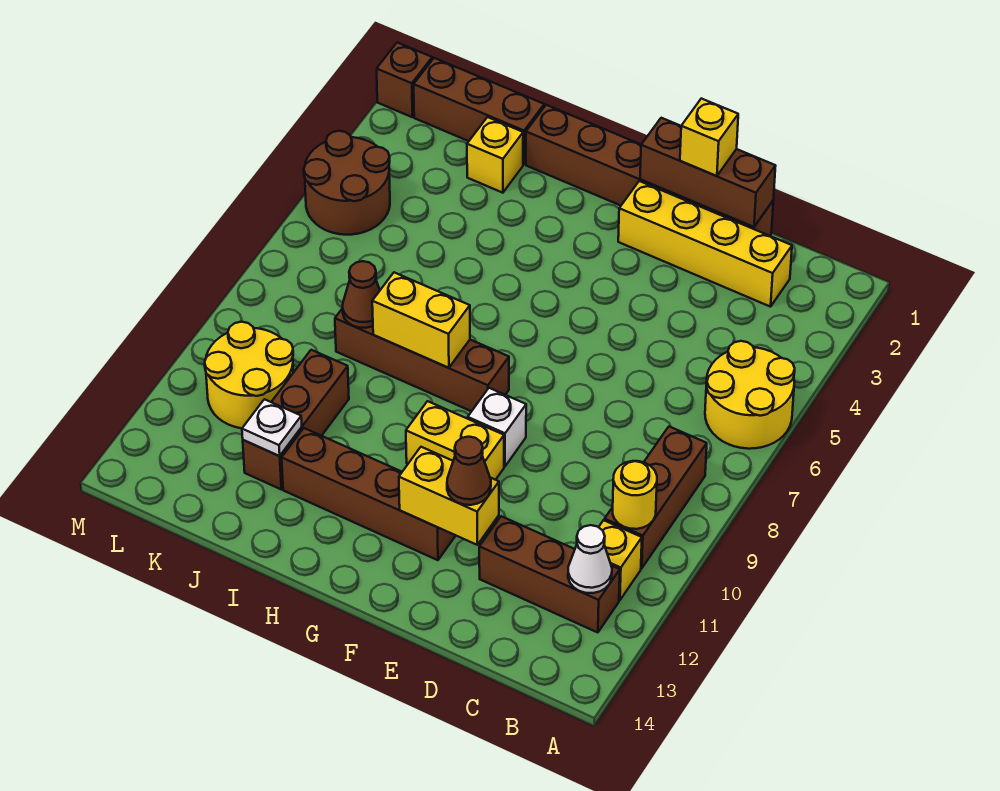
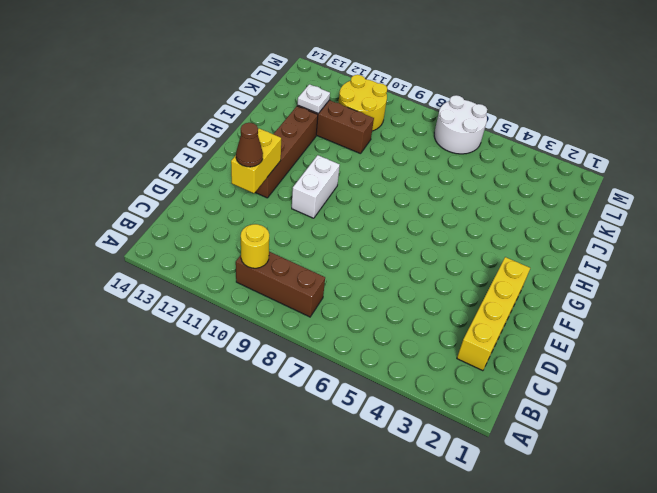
white brick F10:G10 level 1 -> yellow brick F10:G10 level 1
white round brick L6:M7 level 1 -> none
none -> yellow round brick A5:B6 level 1
none -> yellow brick B11 level 1
none -> brown brick B12:D12 level 1

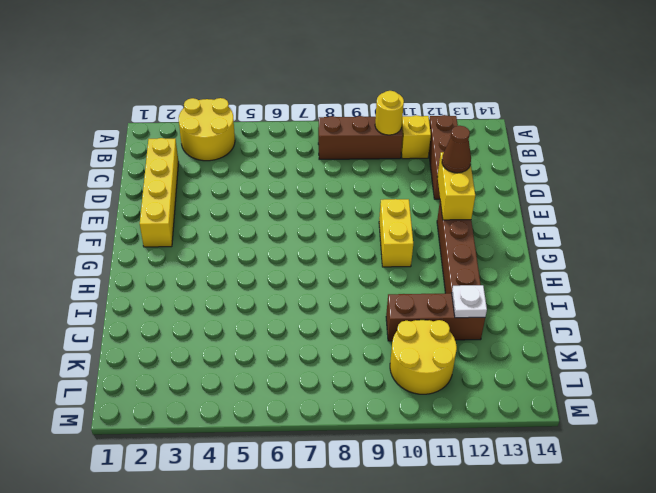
yellow round brick A3:B4 level 1 -> yellow round brick A5:B6 level 1
none -> brown brick D1:I1 level 1
none -> white brick F9 level 1
none -> brown brick G8:J8 level 1

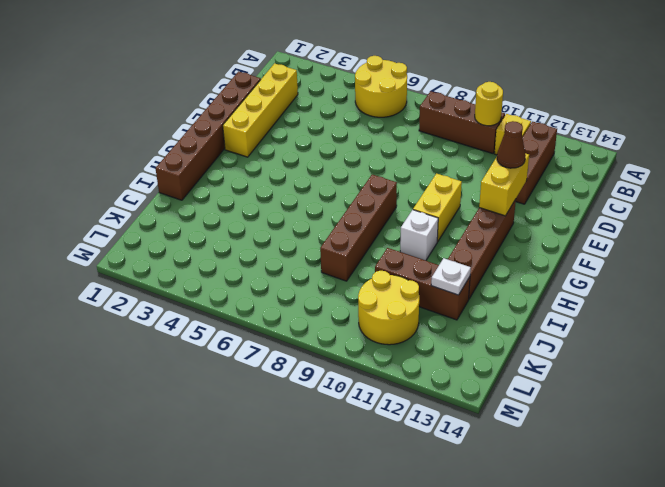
white brick H10 level 1 -> white brick F9 level 1
none -> brown brick J1:L1 level 1
none -> yellow brick J2 level 1
none -> brown round brick L4:M5 level 1

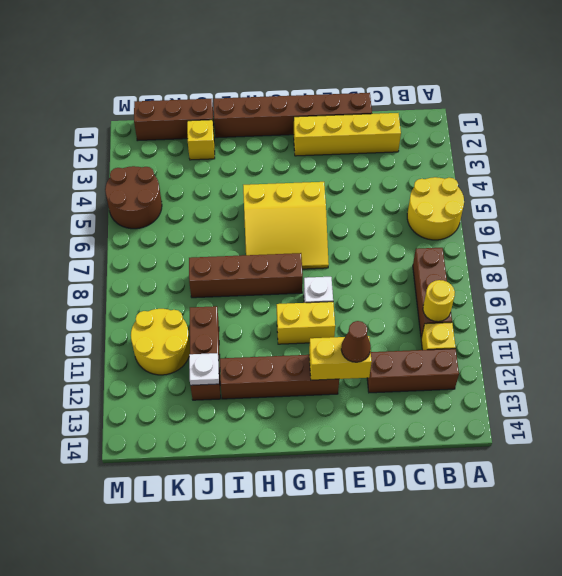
yellow slope F5:H7 level 1 top 5 -> none
none -> brown brick M1 level 1
none -> white cone B12 level 2
none -> brown brick D1:F1 level 2

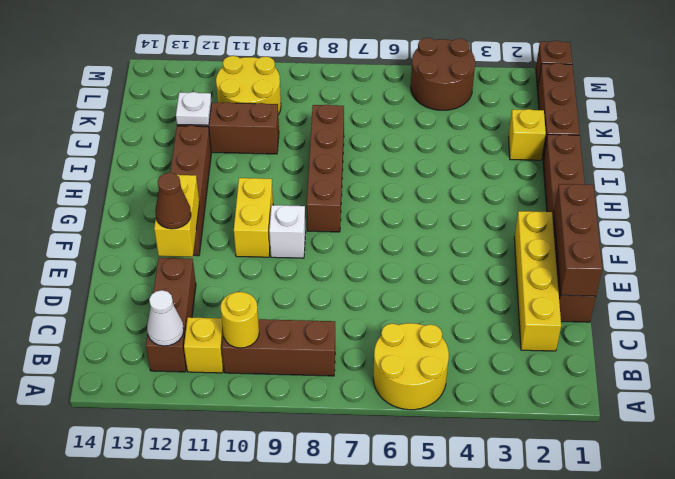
none -> yellow brick H8:I8 level 2
none -> brown cone J8 level 2
none -> yellow brick E1 level 3

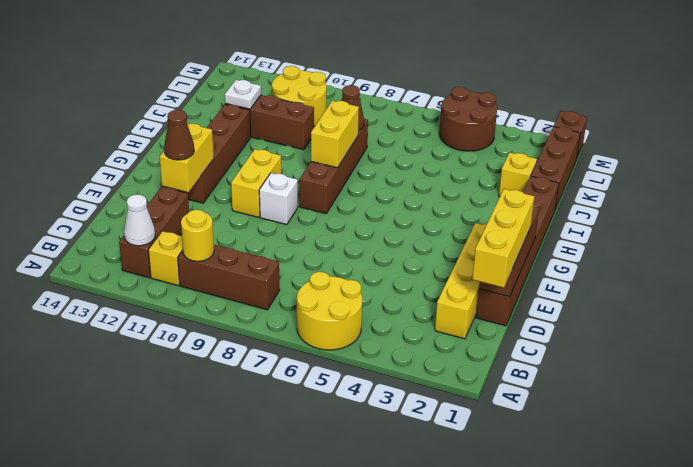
yellow brick C1:E1 level 3 -> yellow brick E1 level 3

